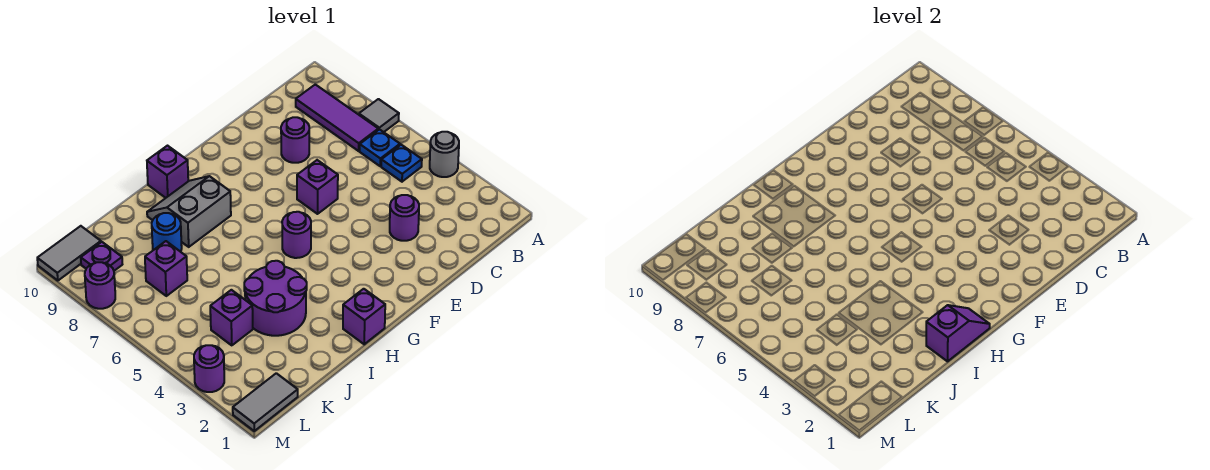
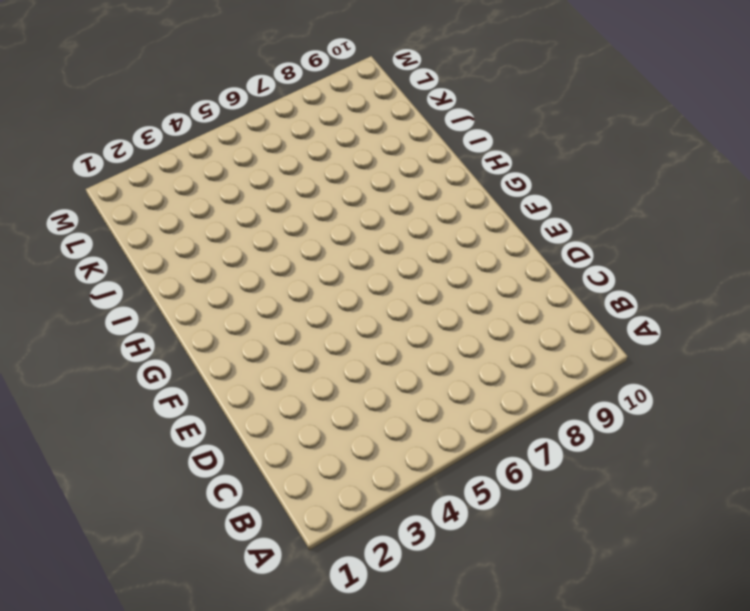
none -> grey round brick A4 level 1
none -> grey tile A7 level 1
none -> blue plate B5 level 1

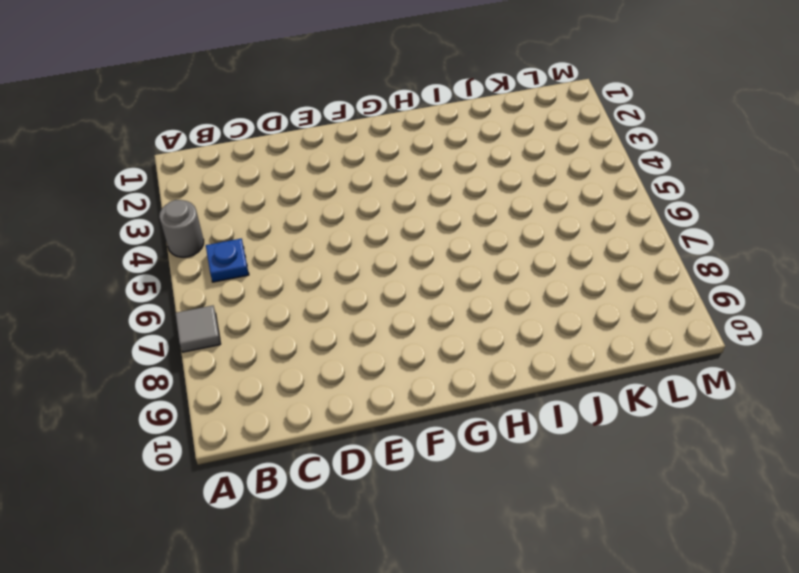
none -> blue plate B6 level 1
none -> purple tile B7:B9 level 1
none -> purple round brick D3 level 1

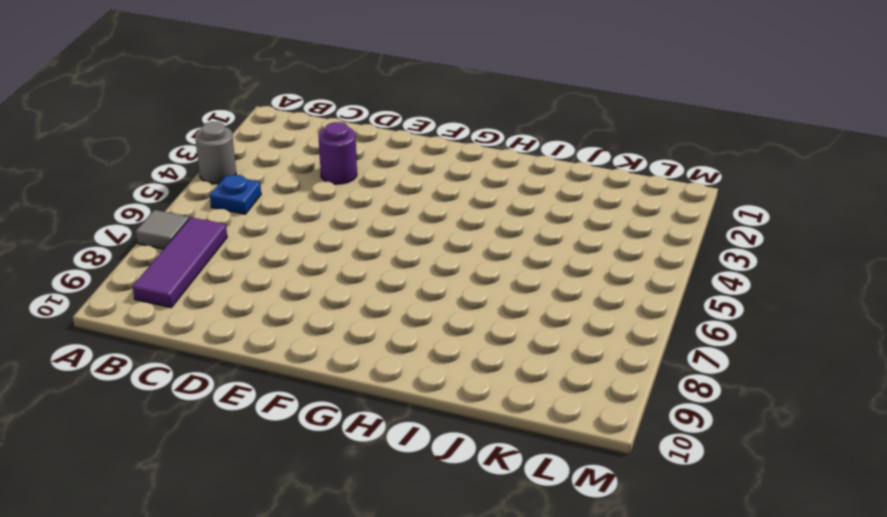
none -> blue plate B6 level 1
none -> purple round brick D8 level 1
none -> purple brick E6 level 1

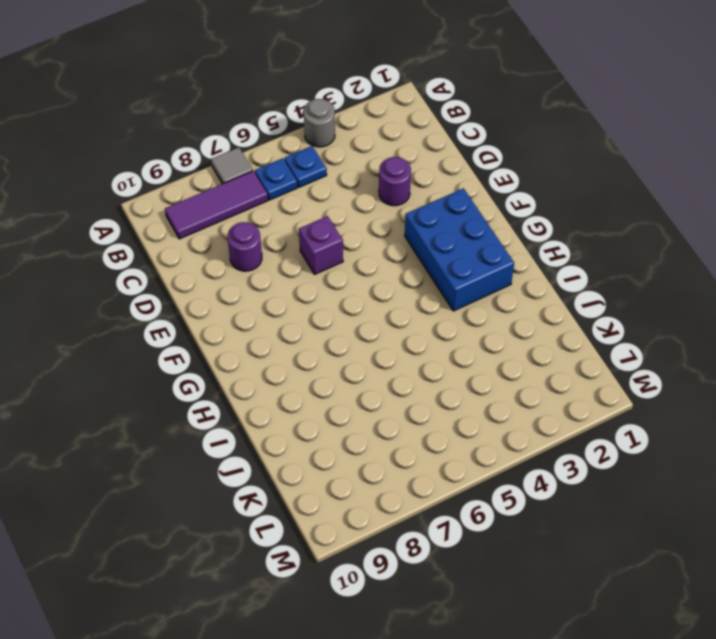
blue brick F2:H3 level 1 -> none
none -> purple round brick G5 level 1
none -> purple brick H1 level 1
none -> grey slope H8:I9 level 1 top 8

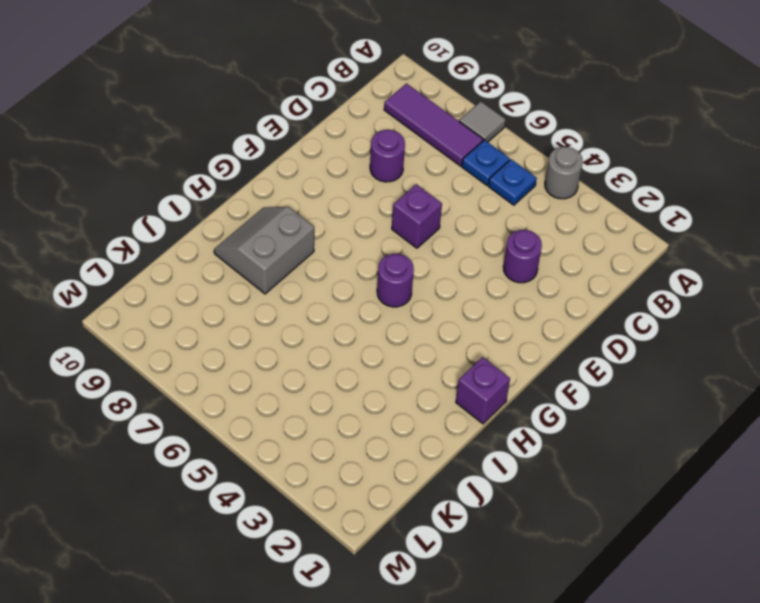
none -> purple brick H10 level 1
none -> purple round brick I3:J4 level 1
none -> blue round brick J8 level 1

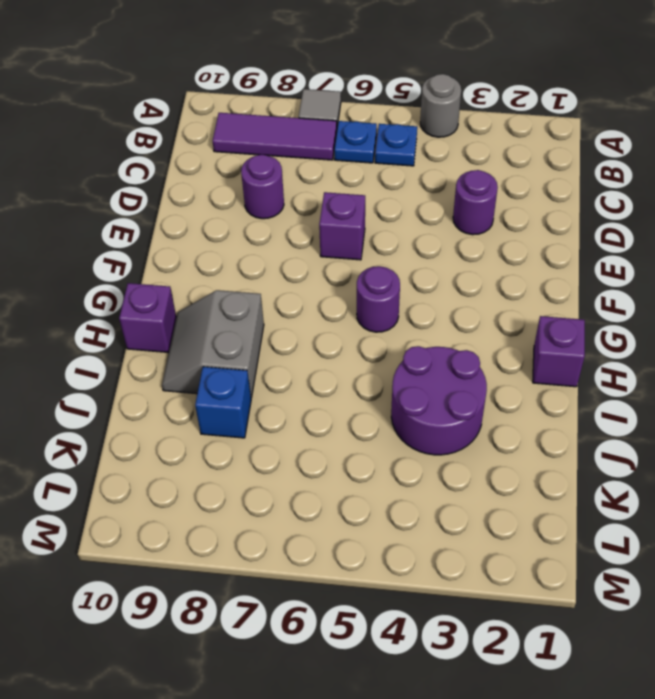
blue brick J8 level 1 -> blue round brick J8 level 1
none -> purple brick K4 level 1
none -> purple brick K7 level 1
none -> grey tile L1:M1 level 1

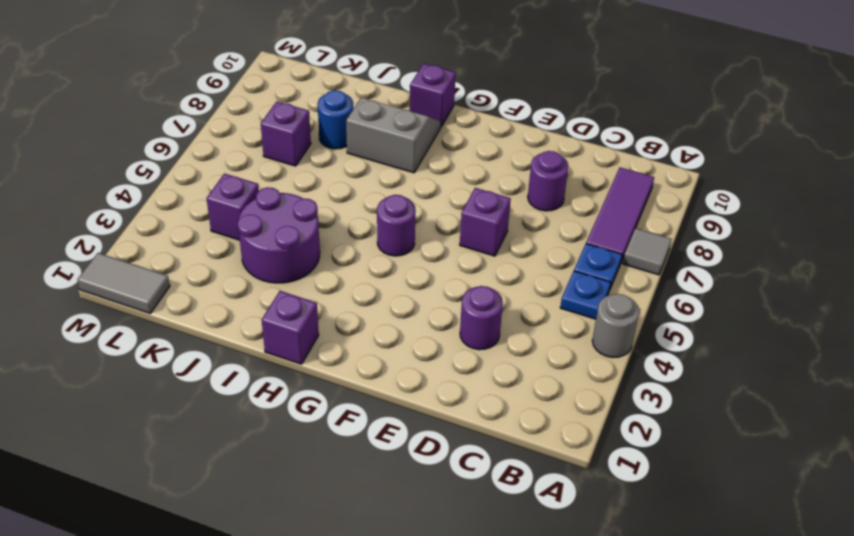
none -> purple plate L9 level 1
none -> grey tile L10:M10 level 1
none -> purple round brick M3 level 1

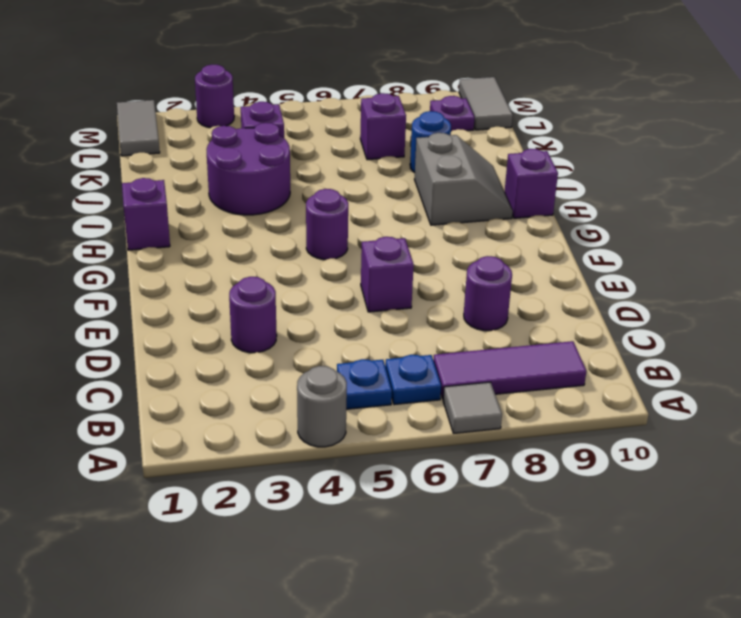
none -> purple round brick M8 level 1
none -> purple slope H1:I1 level 2 top I

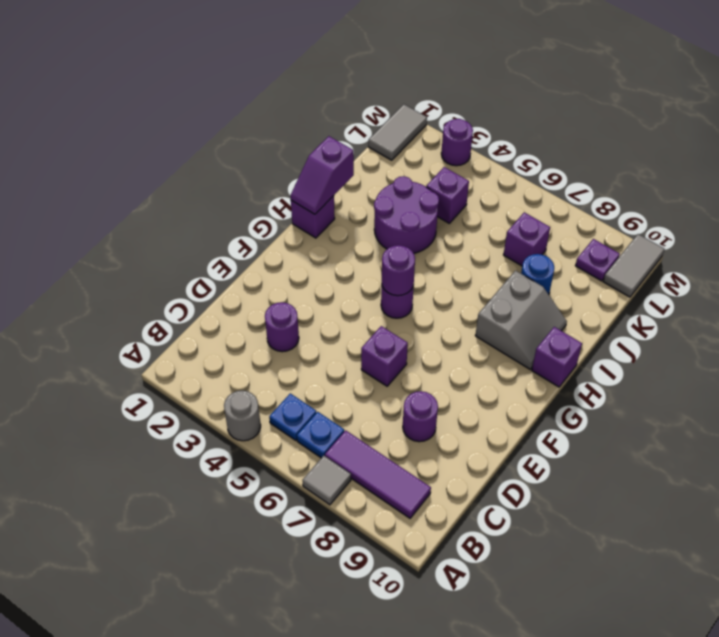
purple round brick G5 level 2 -> purple round brick M8 level 1

